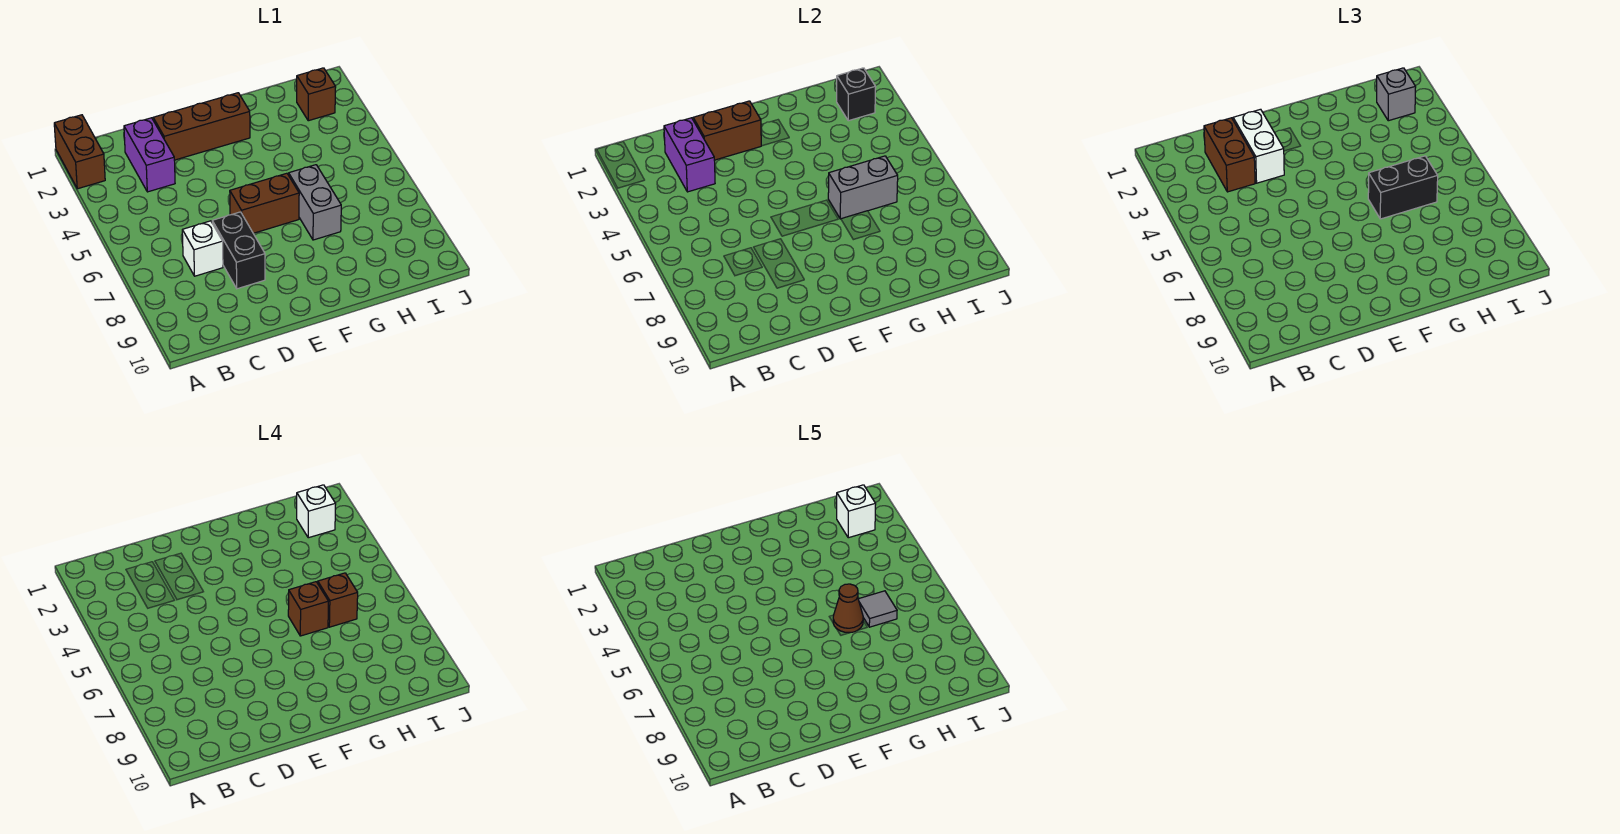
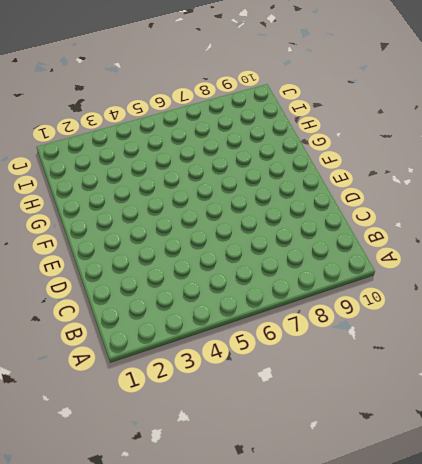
none -> brown brick A1:A2 level 1
none -> purple brick C2:C3 level 1
none -> white brick C7 level 1

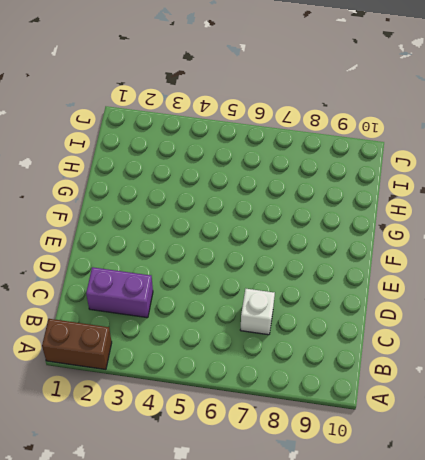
none -> brown brick D2:F2 level 1
none -> black brick D7:D8 level 1
none -> brown brick E6:F6 level 1

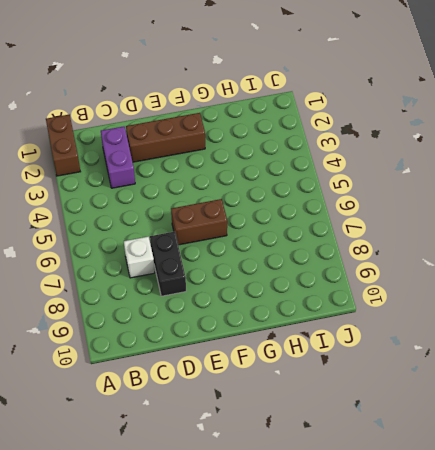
none -> grey brick G6:G7 level 1
none -> brown brick I2 level 1
none -> purple brick C2:C3 level 2

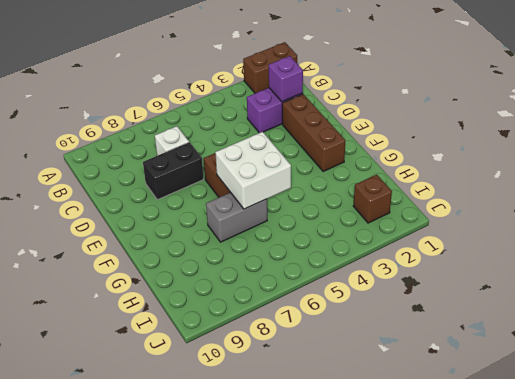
purple brick C2 level 2 -> purple brick C2:C3 level 2
white brick F5:G6 level 2 -> grey brick G6:H6 level 2
none -> brown brick D2:E2 level 2
none -> black brick I2 level 2
none -> brown brick C2:C3 level 3

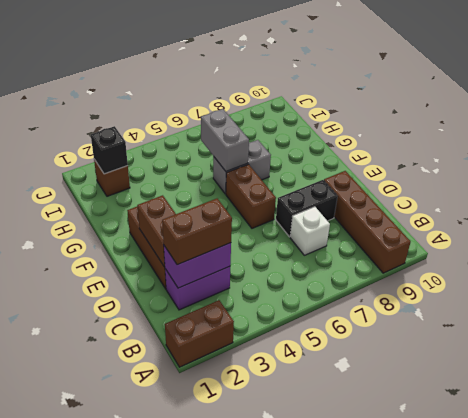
brown brick A9:D9 level 1 -> none
none -> white brick D2:D3 level 3
none -> black brick G6:H6 level 3
none -> grey brick I2 level 3

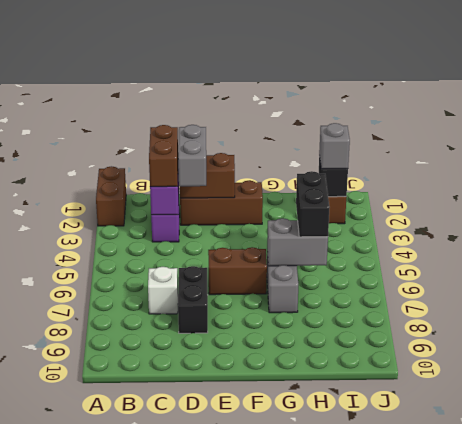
grey brick D2:D3 level 3 -> white brick D2:D3 level 3
black brick H5:H6 level 3 -> black brick G6:H6 level 3
none -> brown brick G6 level 4
none -> brown brick H6 level 4
none -> white brick I2 level 4

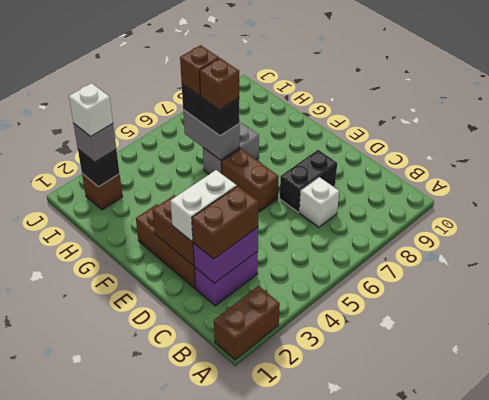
none -> brown cone G6 level 5
none -> grey tile H6 level 5
none -> white brick I2 level 5

